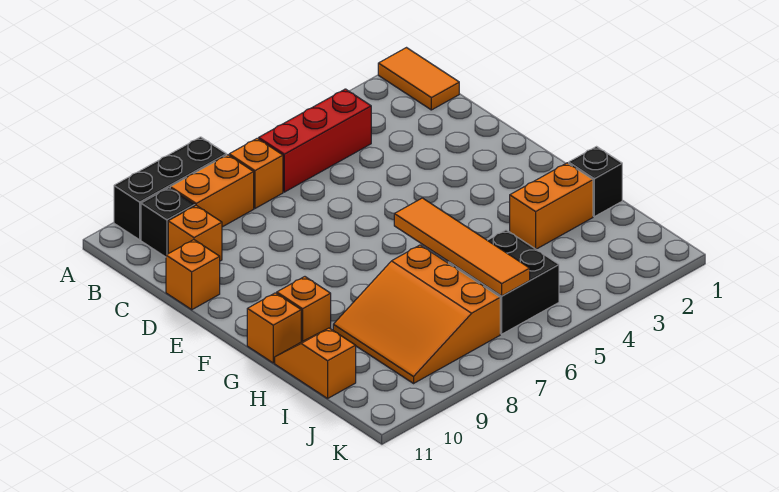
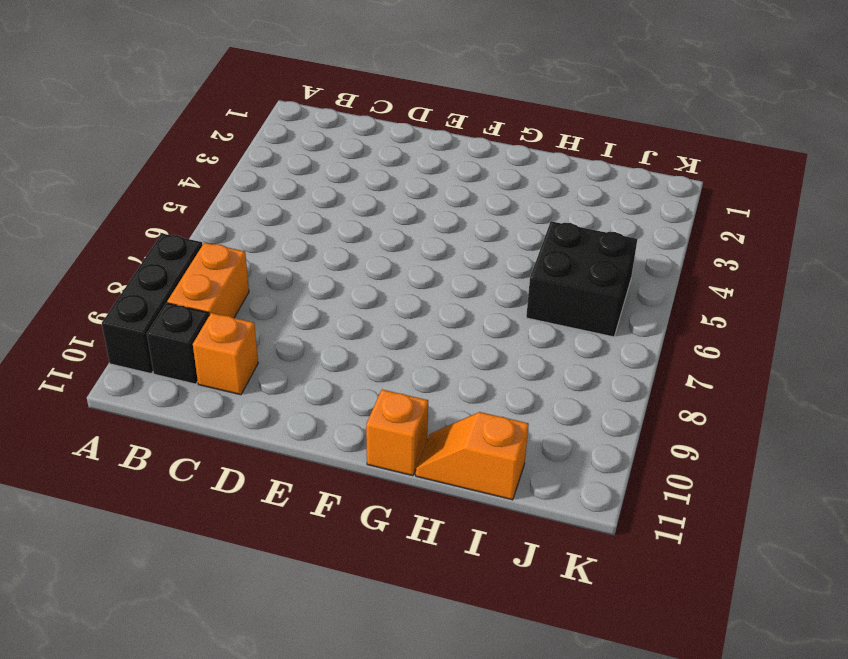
none -> orange tile A1:B1 level 1
none -> red brick B4:B6 level 1
none -> orange brick B7 level 1

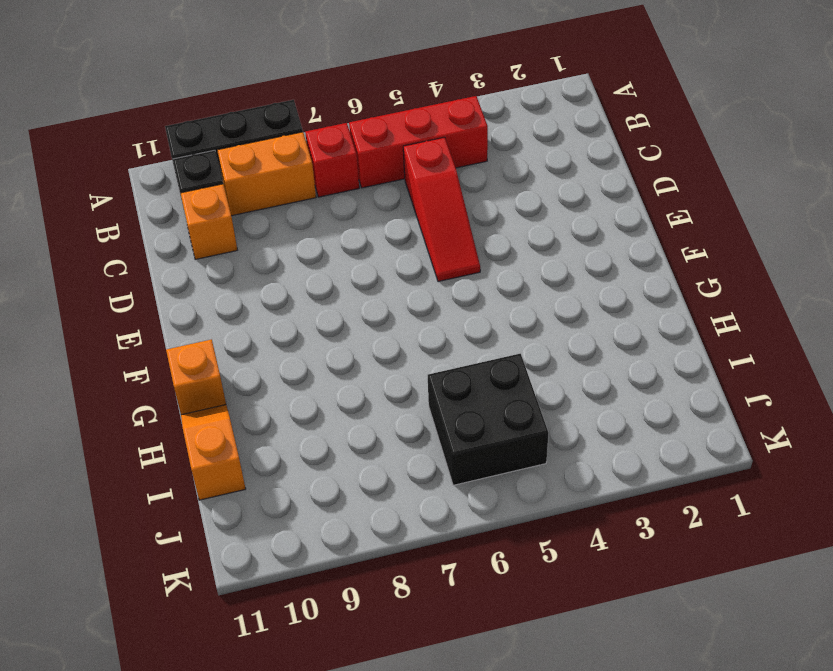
red brick B7 level 1 -> orange brick B7 level 1
red slope C5:E5 level 1 top C -> none
none -> orange tile A1:B1 level 1
none -> orange brick D11 level 1
none -> orange brick G10 level 1

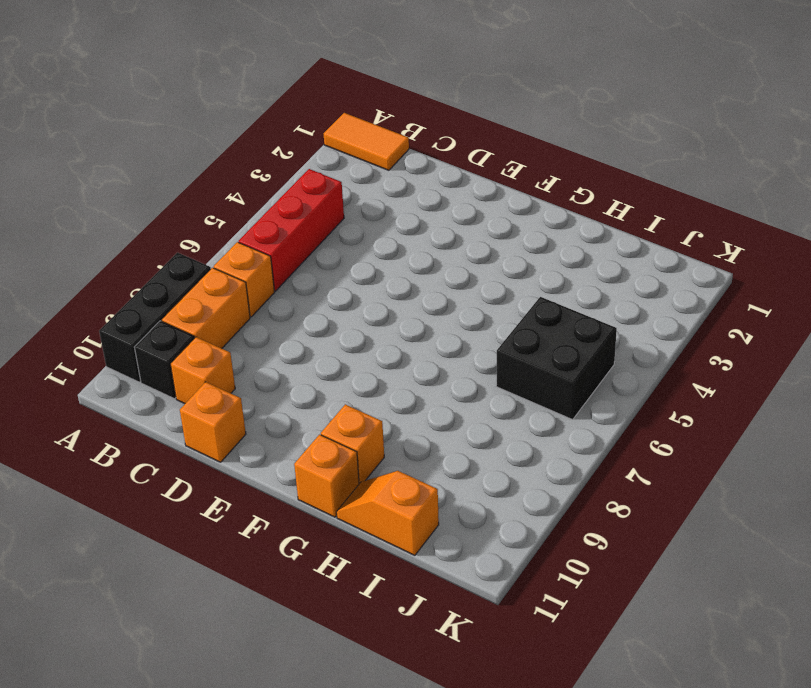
none -> black brick H1 level 1
none -> orange brick H2:H3 level 1
none -> orange slope H7:J9 level 1 top 7

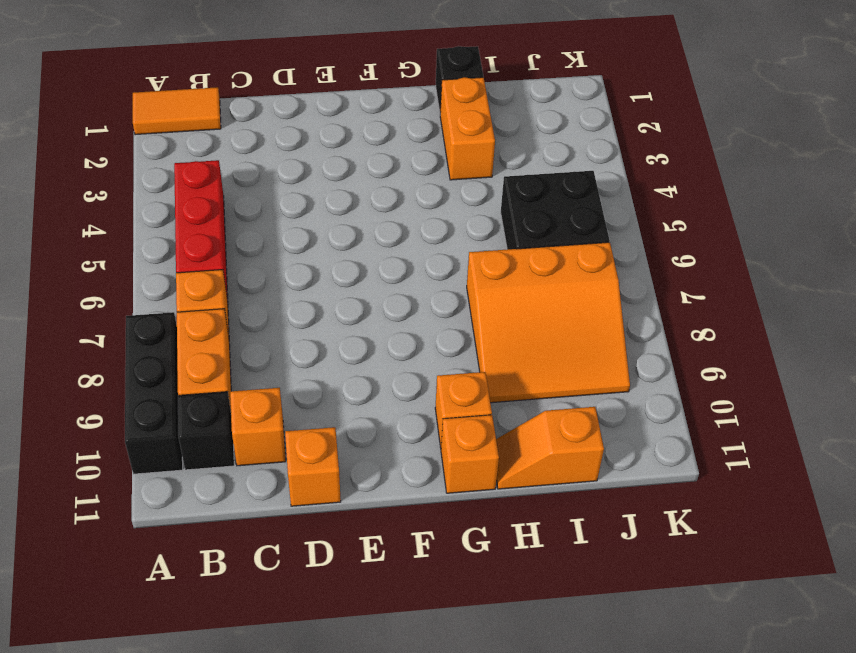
none -> orange tile G6:J6 level 2

